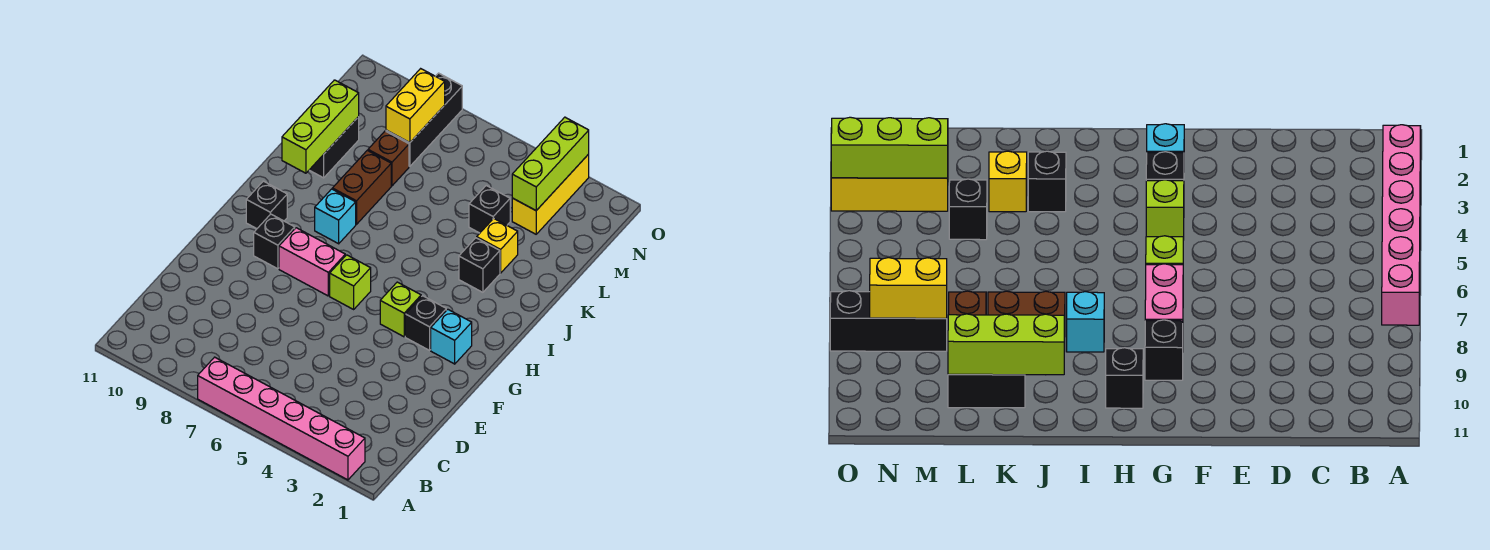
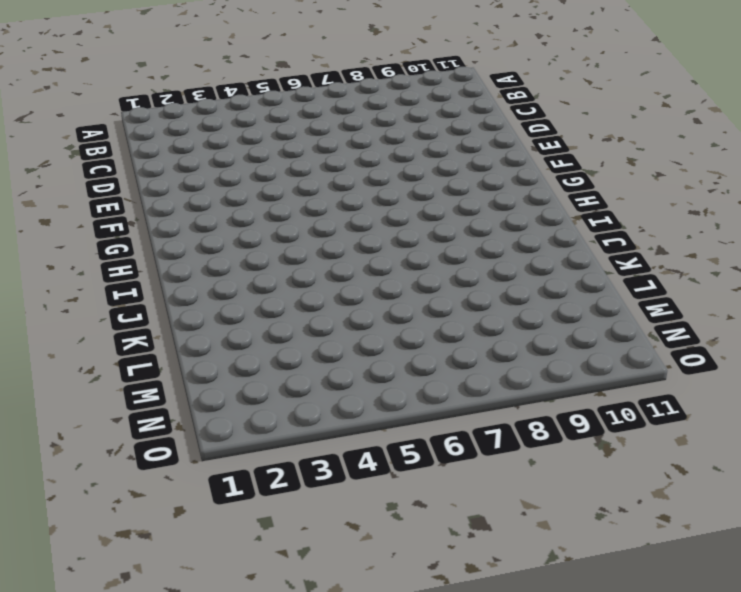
none -> pink brick A2:A7 level 1
none -> cyan brick G2 level 1
none -> black brick G3 level 1

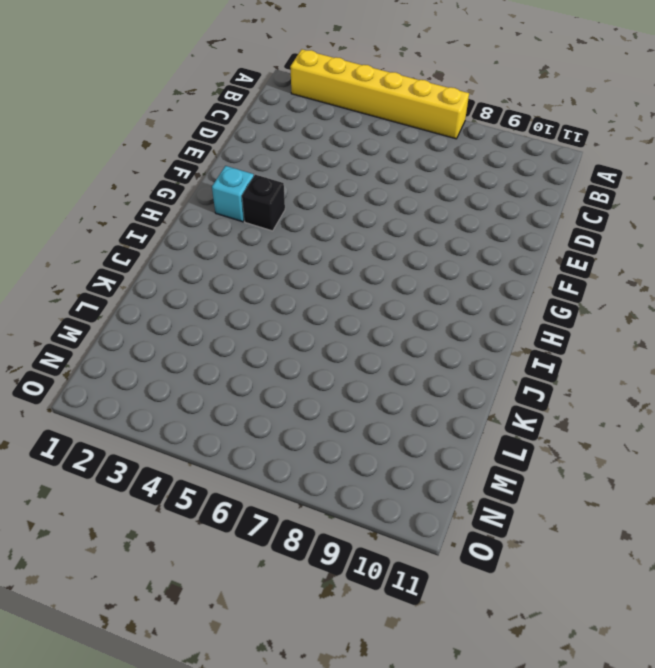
yellow brick A2:A7 level 1 -> pink brick A2:A7 level 1
none -> lime brick G4 level 1
none -> lime brick G6 level 1
none -> pink brick G7:G8 level 1

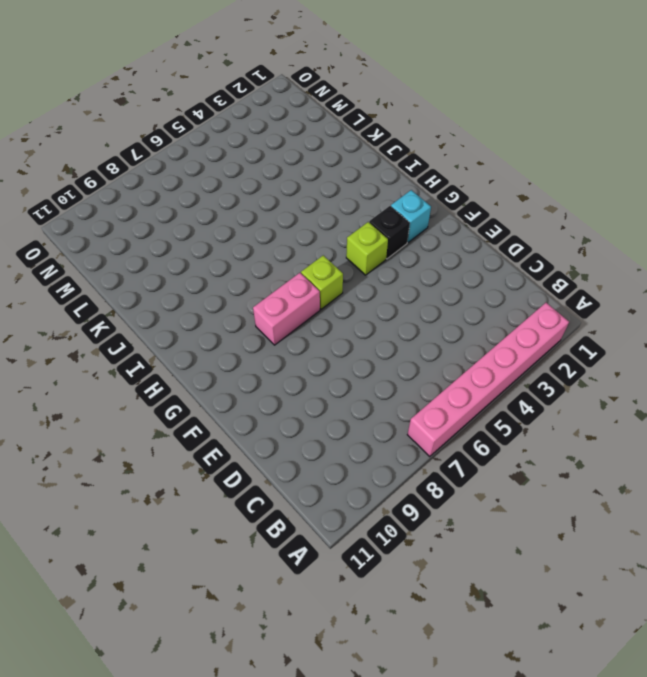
none -> black brick G9 level 1
none -> black brick H10 level 1
none -> cyan brick I8 level 1

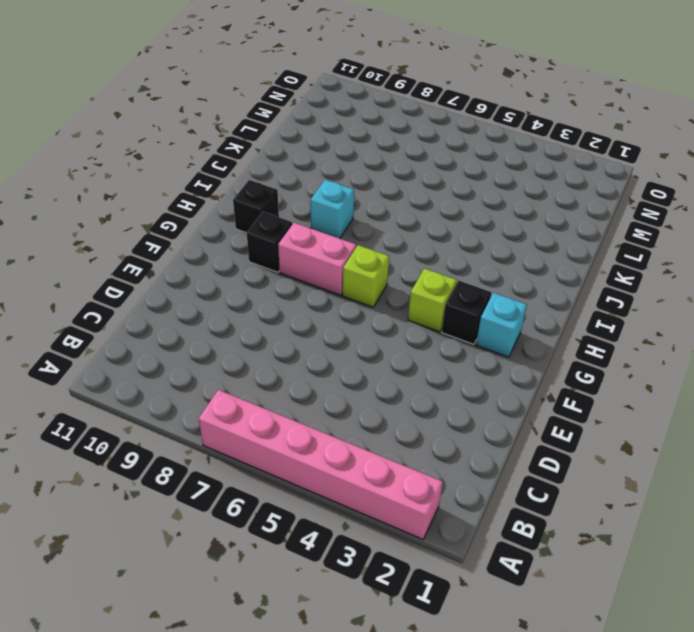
none -> black brick J3 level 1
none -> brown brick J8:K8 level 1
none -> yellow brick K3 level 1

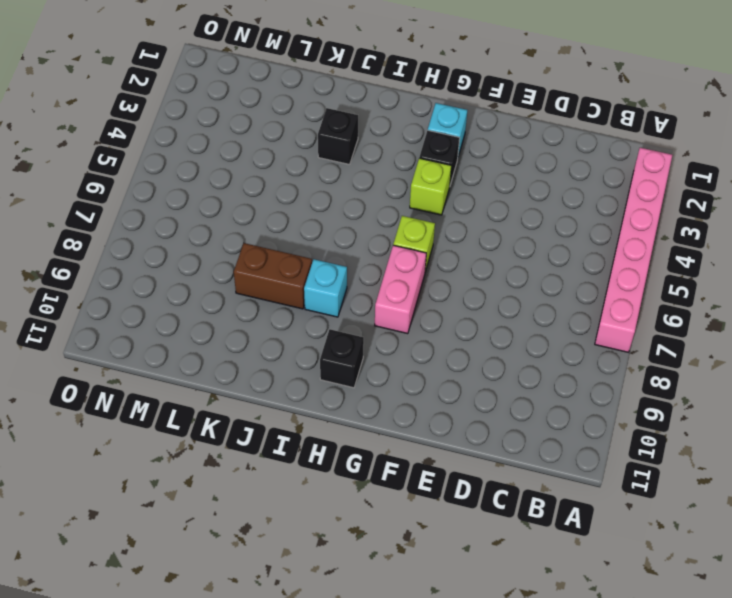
none -> black brick G9 level 1
none -> yellow brick K3 level 1
none -> black brick K10:L10 level 1

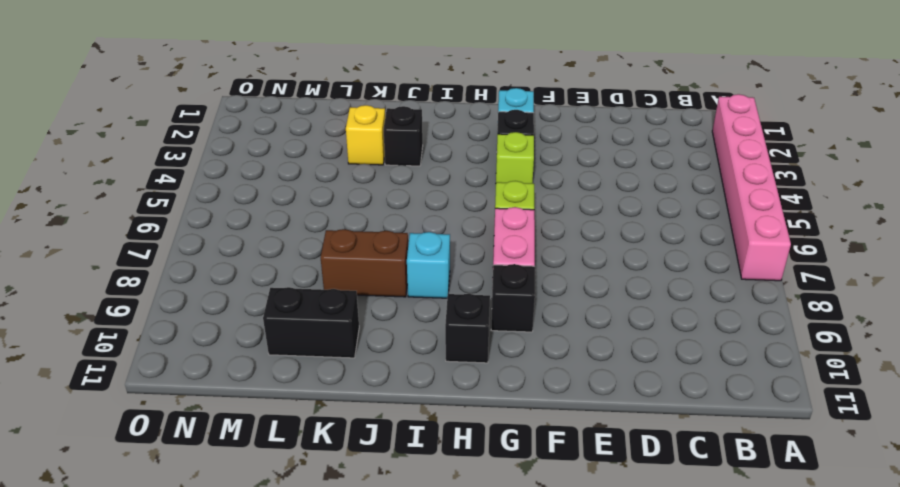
none -> black brick L4 level 1
none -> brown brick L8 level 1
none -> yellow brick M3:O3 level 1

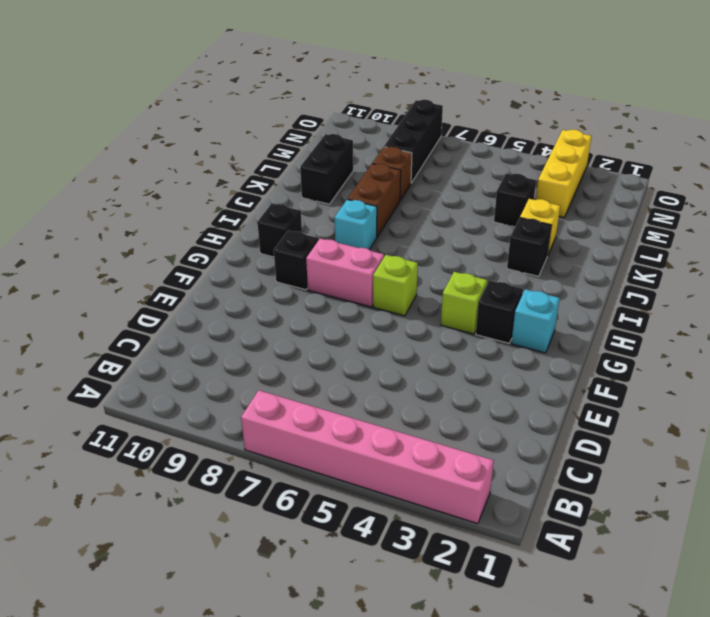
none -> lime brick J10:L10 level 2
none -> lime brick M3:O3 level 2
none -> yellow brick M8:N8 level 2

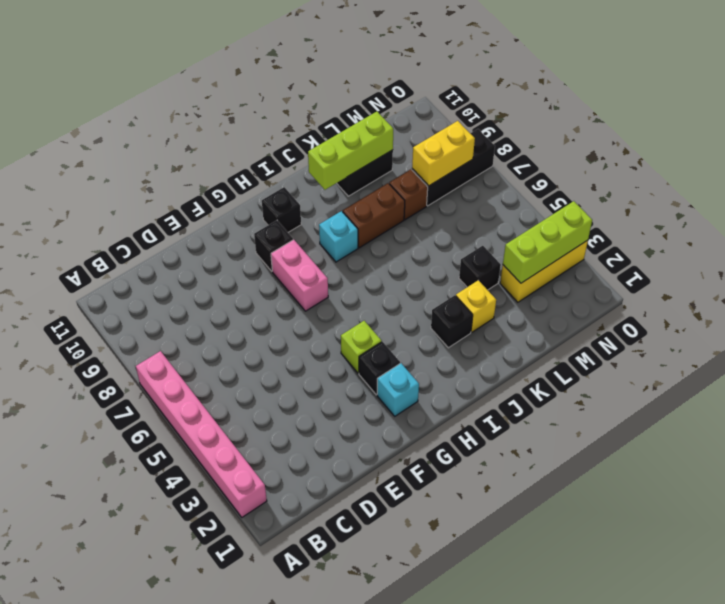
none -> lime brick G6 level 1

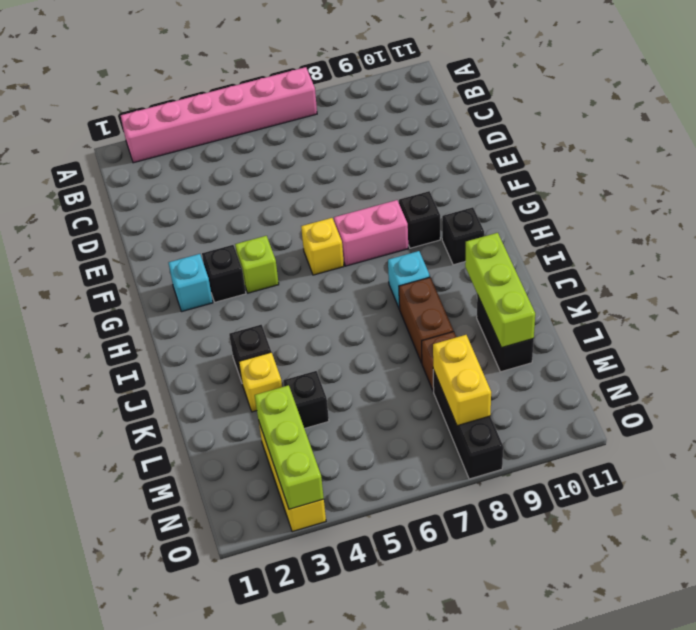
yellow brick G6 level 1 -> lime brick G6 level 1

